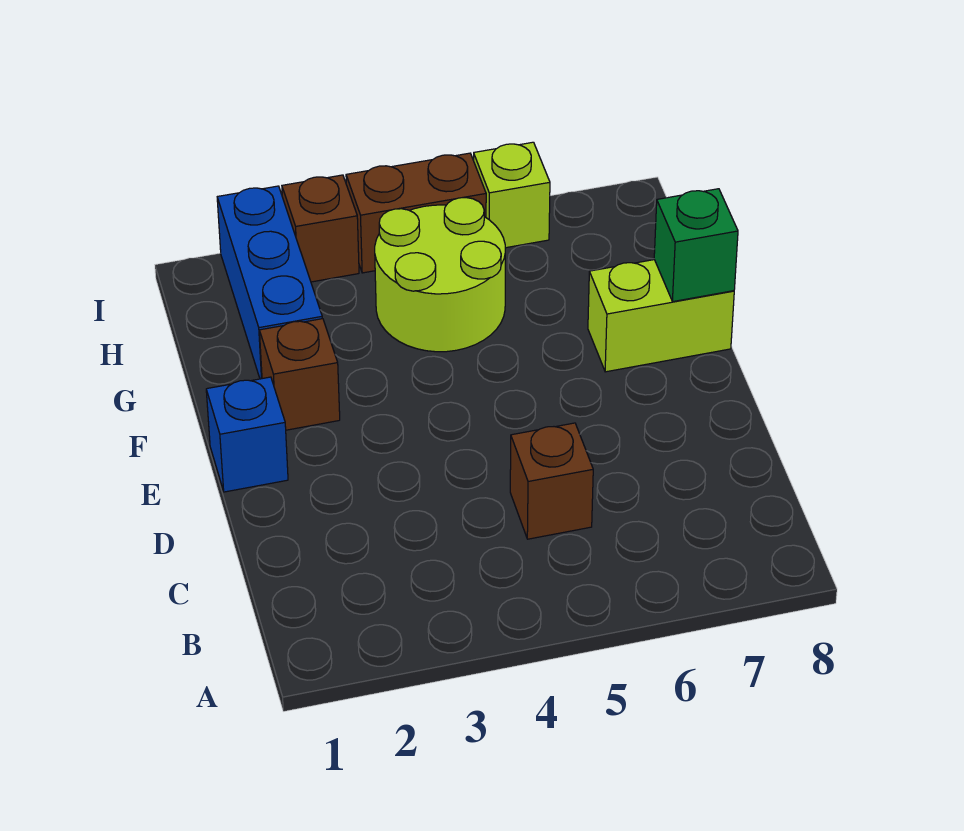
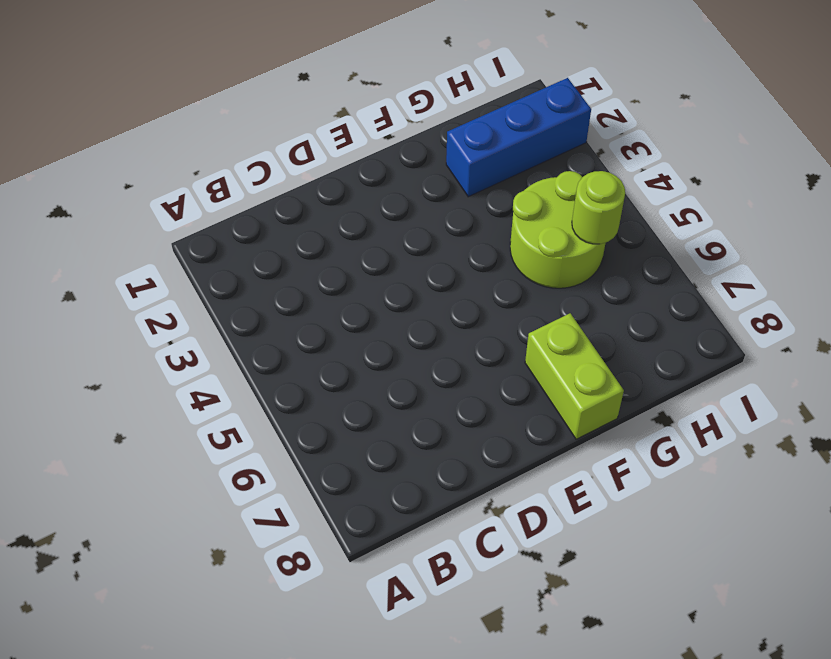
lime round brick H5 level 2 -> none
none -> brown brick C5 level 1
none -> blue brick E1 level 1

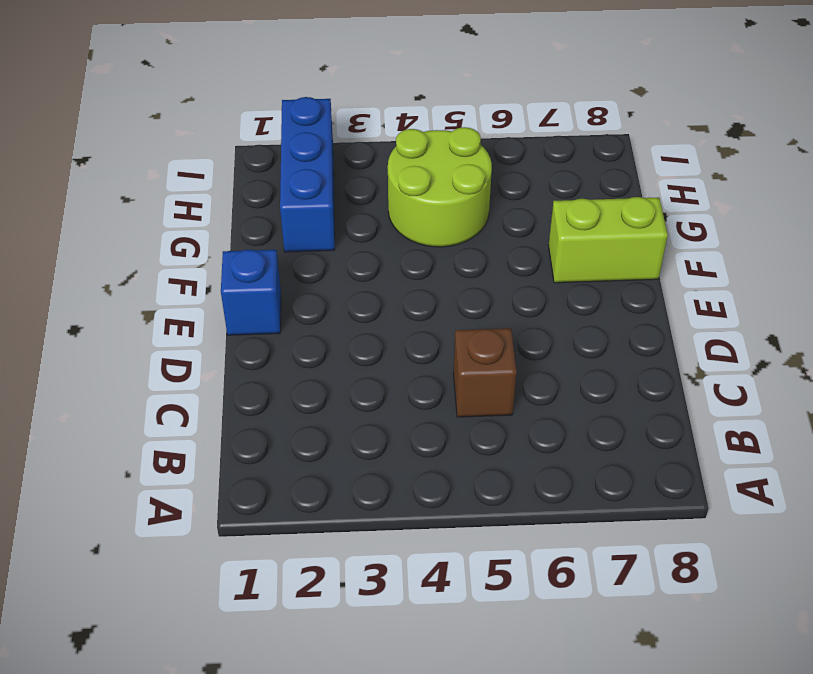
none -> brown brick F2 level 1
none -> brown brick I3 level 1

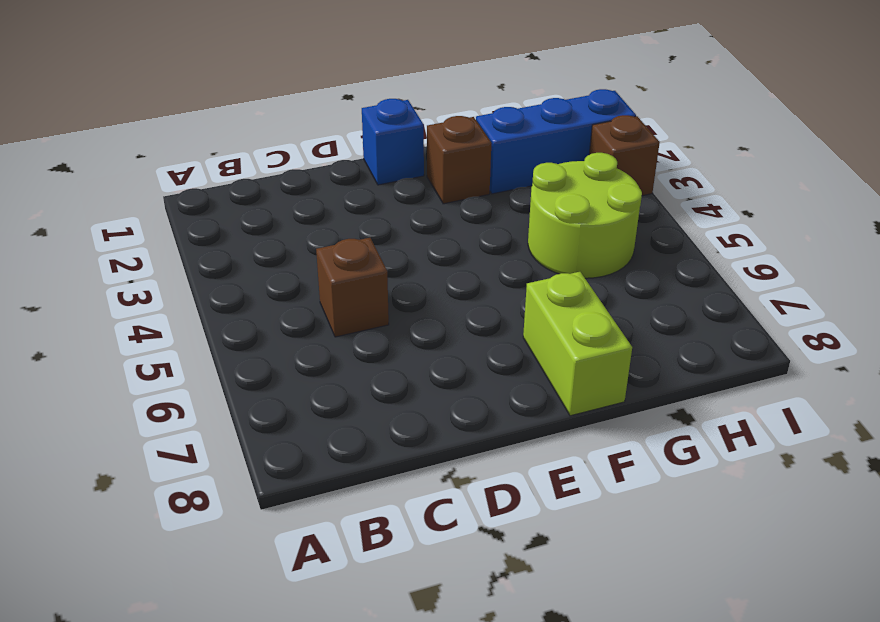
none -> brown brick I4:I5 level 1
none -> lime brick I6 level 1

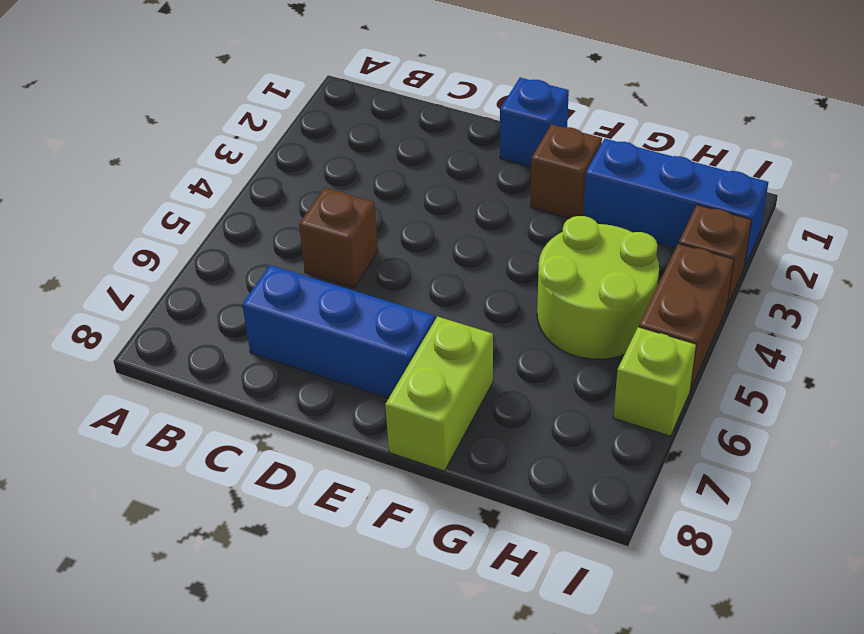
blue brick C7:E7 level 1 -> none
none -> green brick F8 level 2

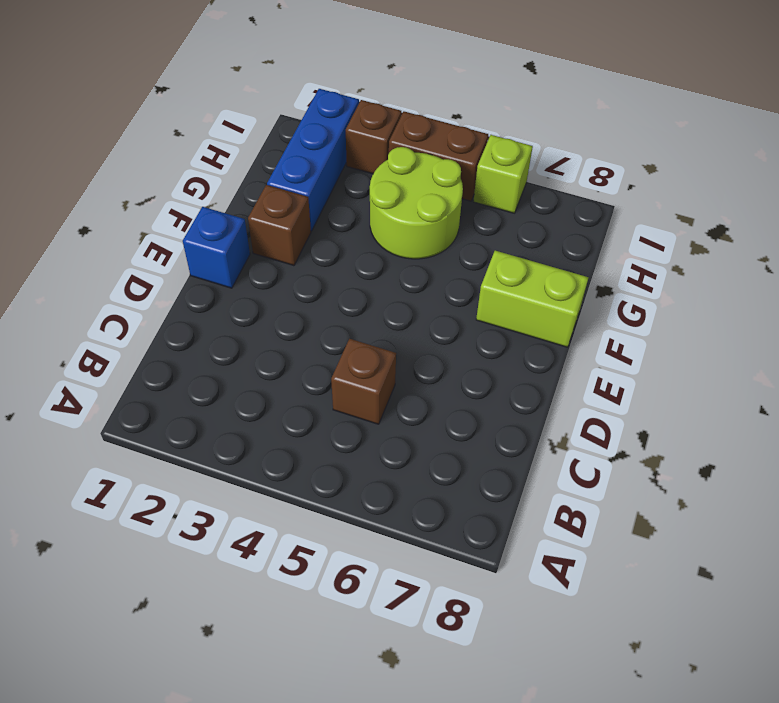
none -> green brick F8 level 2

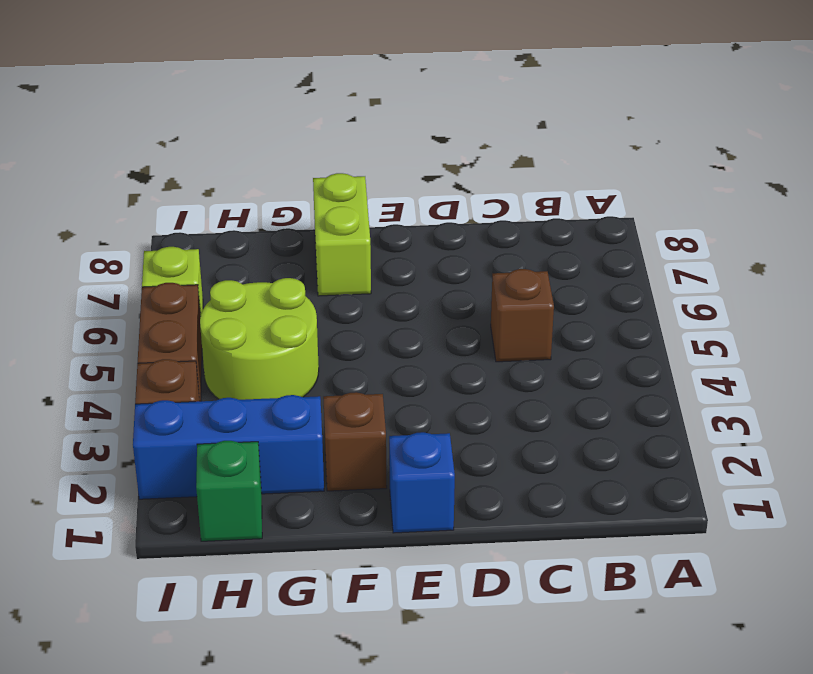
green brick H1 level 1 -> green brick F8 level 2

